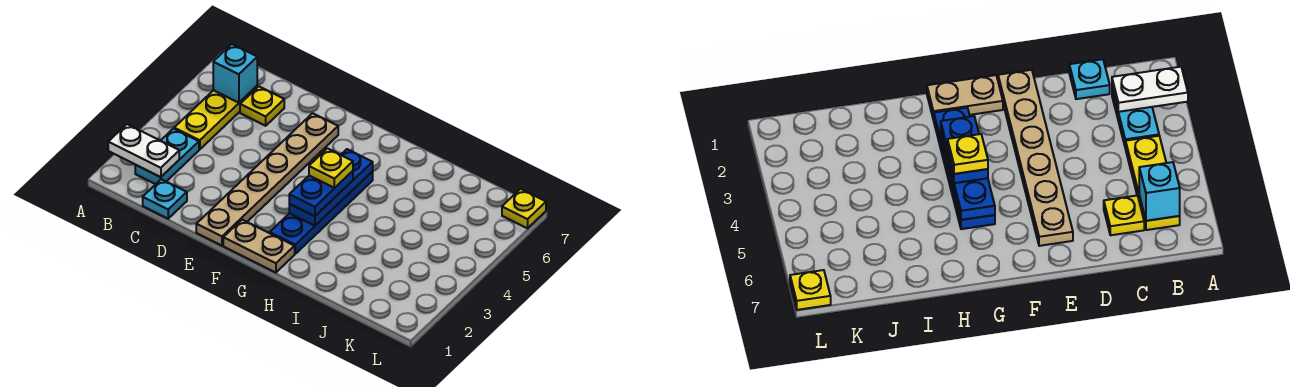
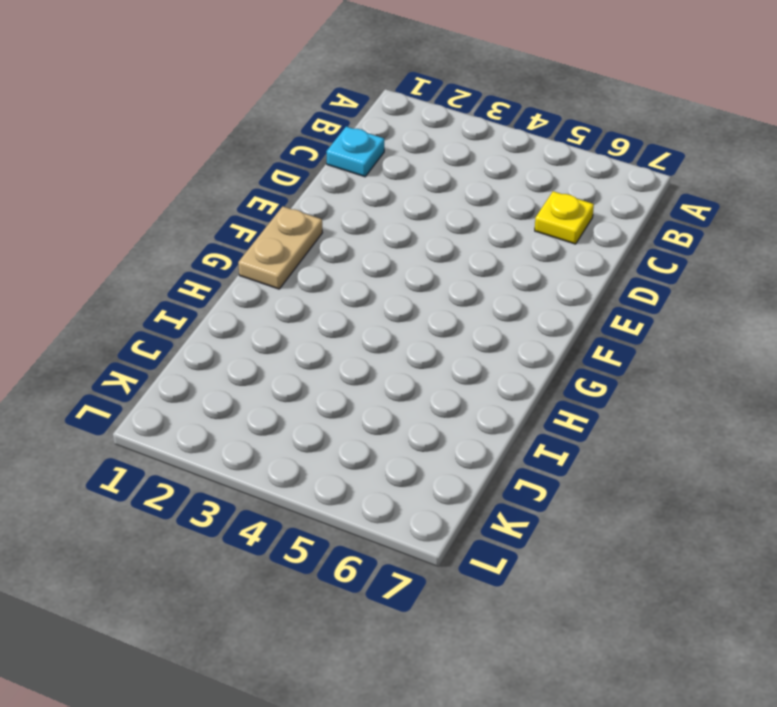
none -> cyan plate B2:B3 level 1
none -> yellow plate B4:B6 level 1
none -> tan plate E1:E6 level 1

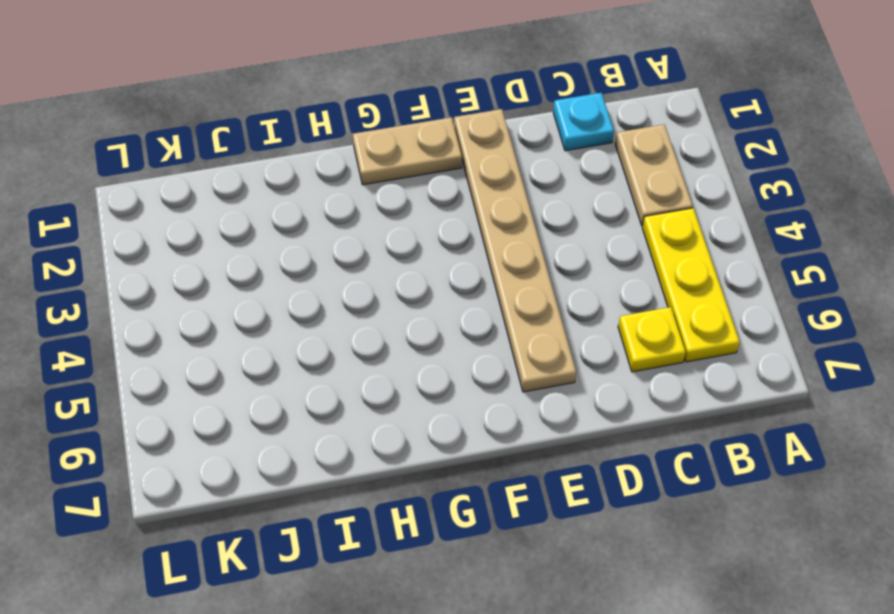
tan plate B2:B3 level 1 -> cyan plate B2:B3 level 1
none -> blue plate G2:G5 level 1
none -> yellow plate L7 level 1
none -> white plate A2:B2 level 2

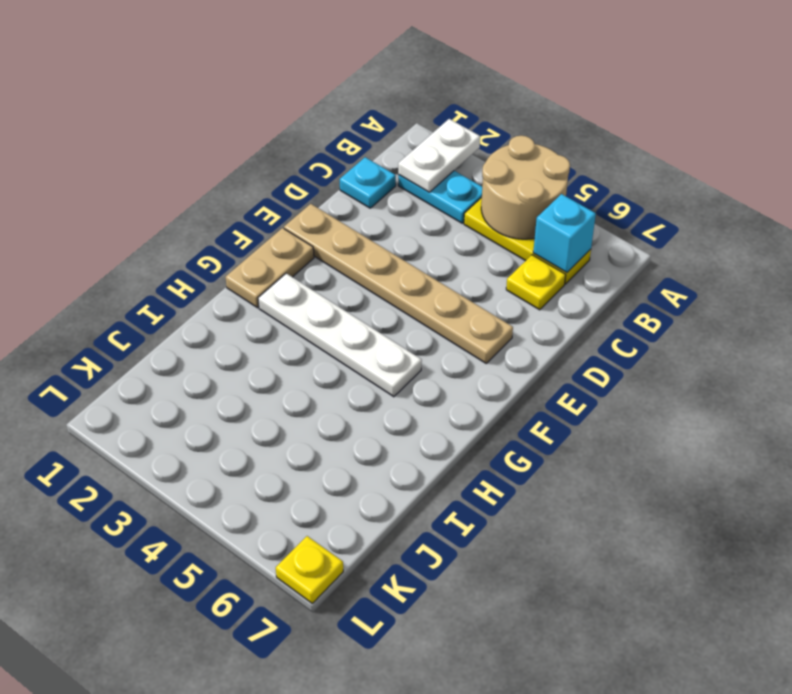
tan round brick A4:B5 level 2 -> none
white plate G2:G5 level 1 -> blue plate G2:G5 level 1
none -> blue plate G3:G5 level 2
none -> blue plate G3:G4 level 3
none -> yellow plate G4 level 4

